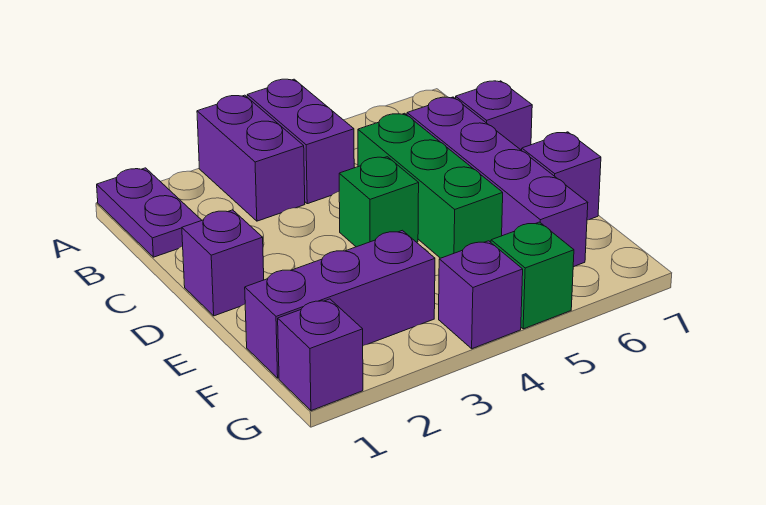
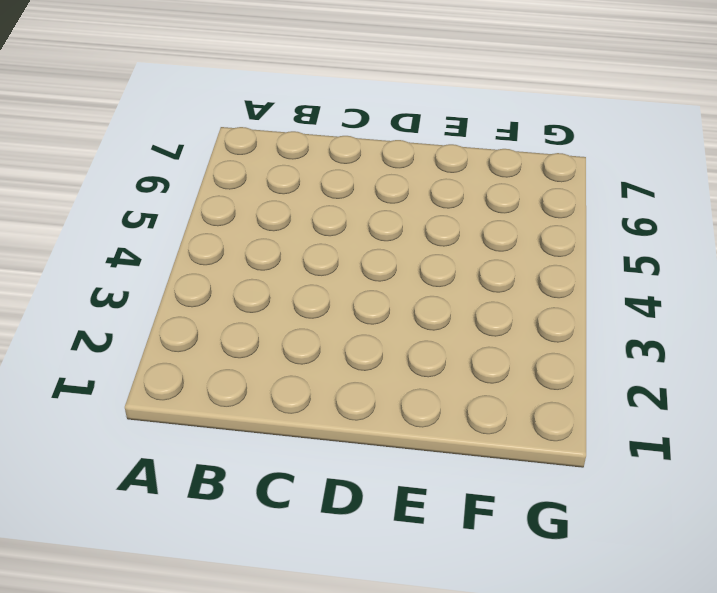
none -> purple plate A1:B1 level 1
none -> purple brick A3:B3 level 1
none -> purple brick A4:B4 level 1

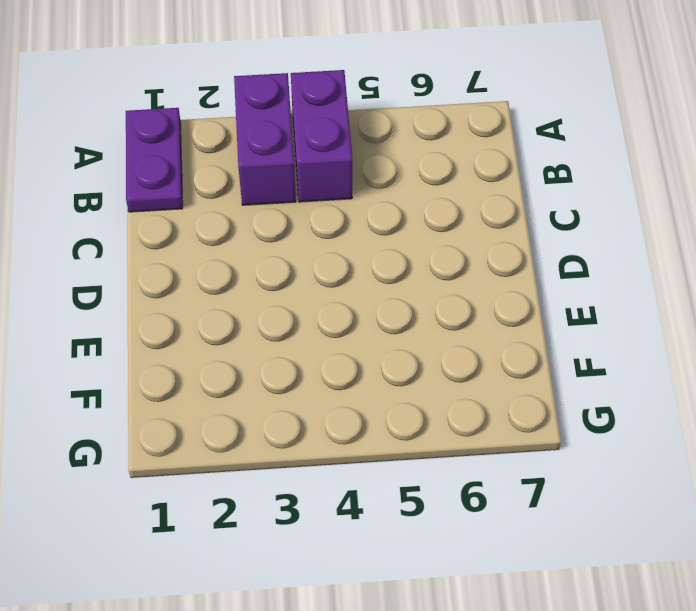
none -> green brick C5:E5 level 1
none -> purple brick C6:F6 level 1
none -> purple brick C7 level 1

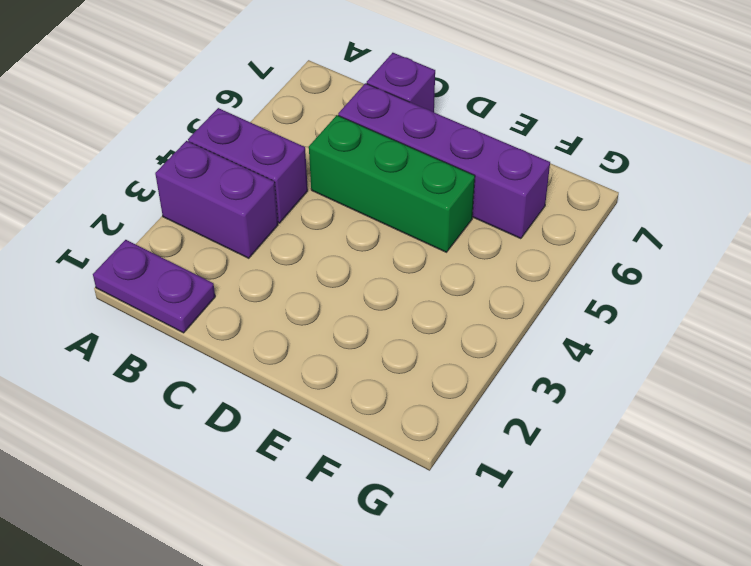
none -> purple brick D1 level 1
none -> green brick D4 level 1
none -> purple brick E7 level 1

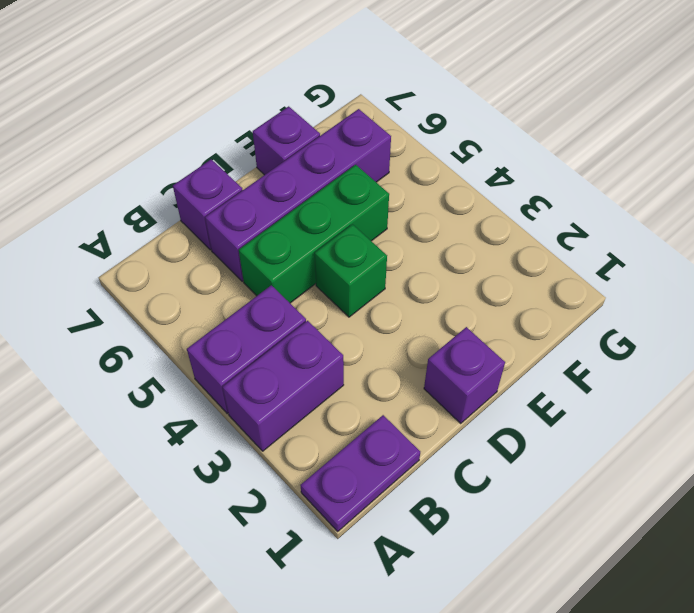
none -> purple brick F1:F3 level 1
none -> purple brick G1 level 1
none -> purple brick G4 level 1

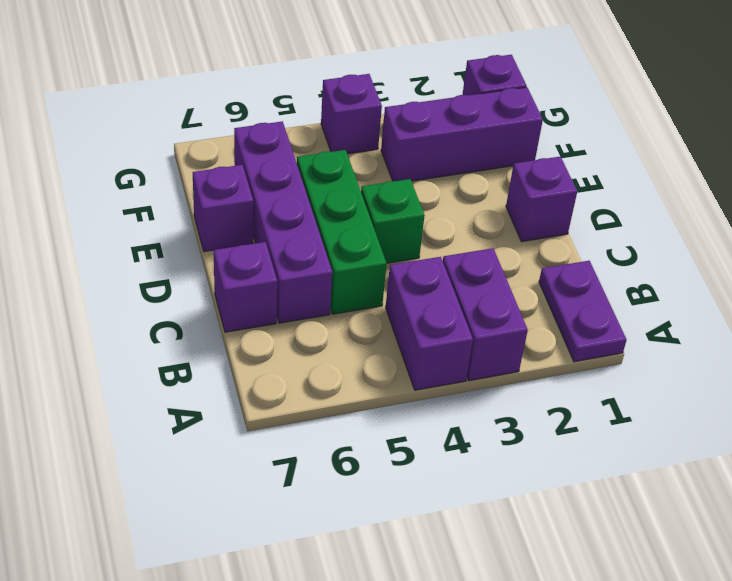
none -> green brick G5 level 1

